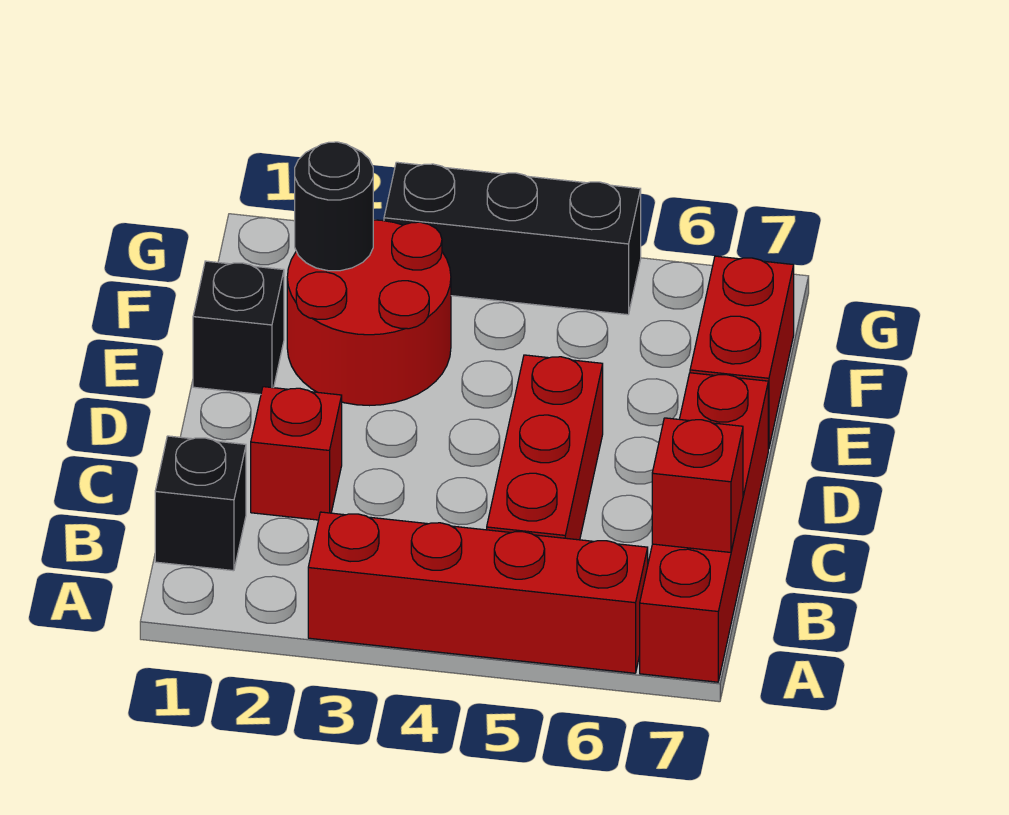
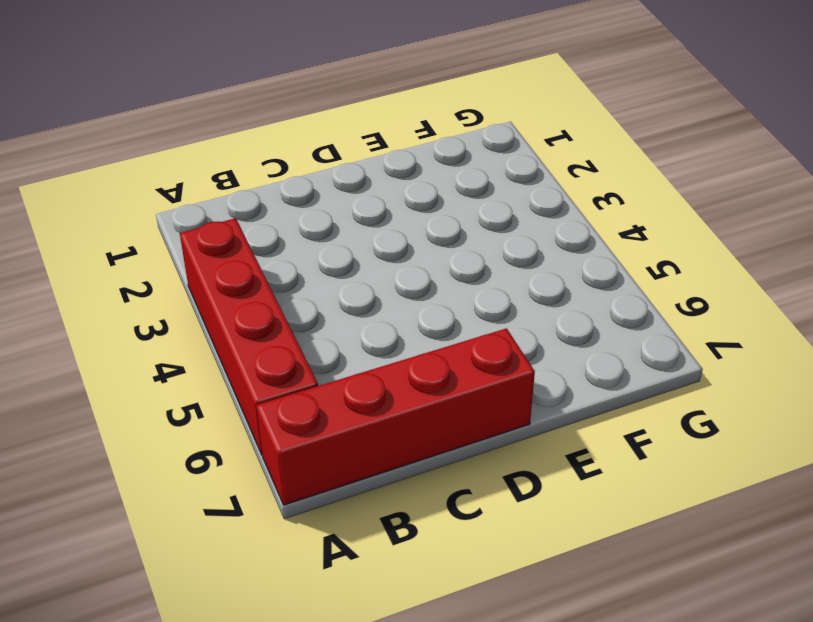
none -> black brick B1 level 1
none -> red brick B5:D5 level 1

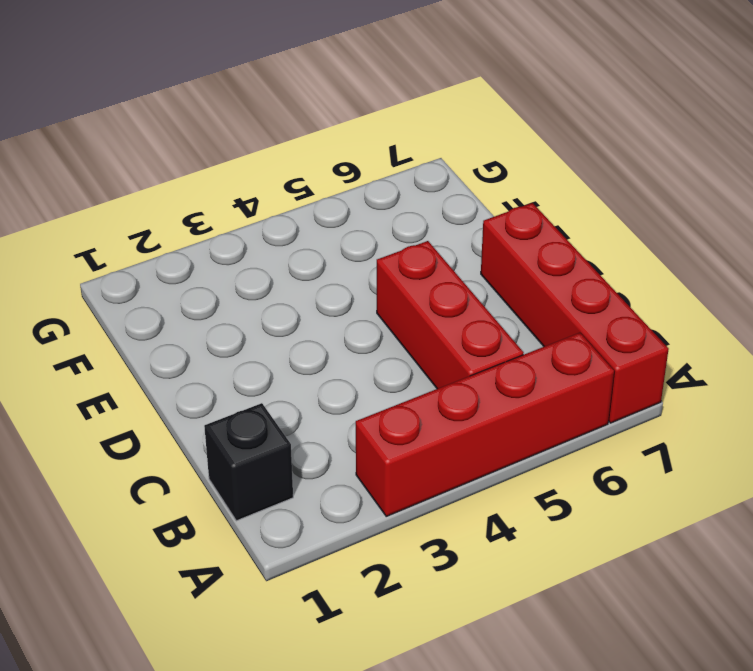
none -> red brick C2 level 1
none -> black brick E1 level 1

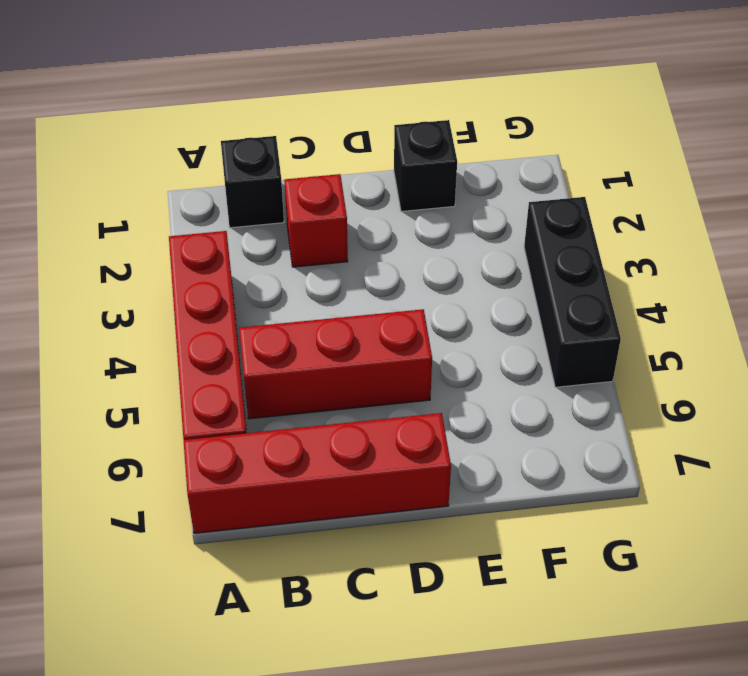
none -> red round brick E2:F3 level 1
none -> red brick E7:F7 level 1

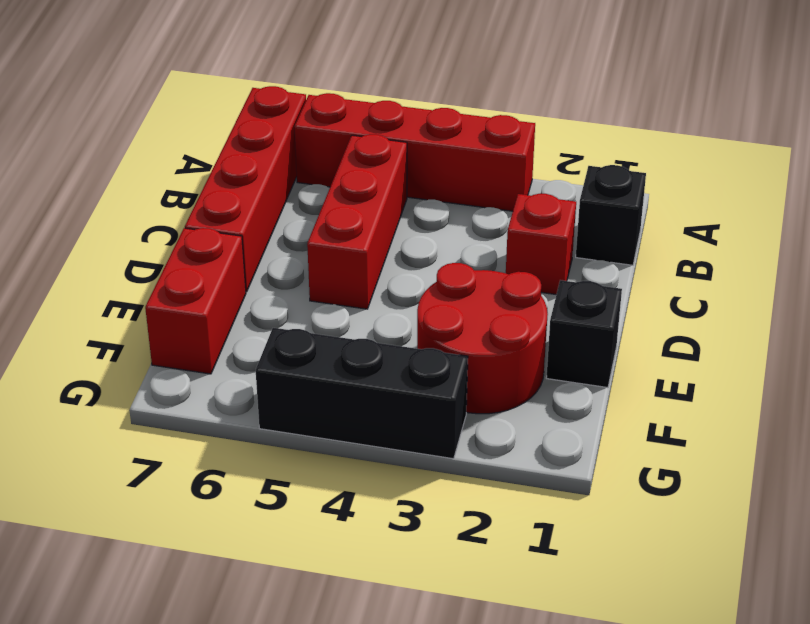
none -> red brick B7 level 2
none -> black round brick F2 level 2

